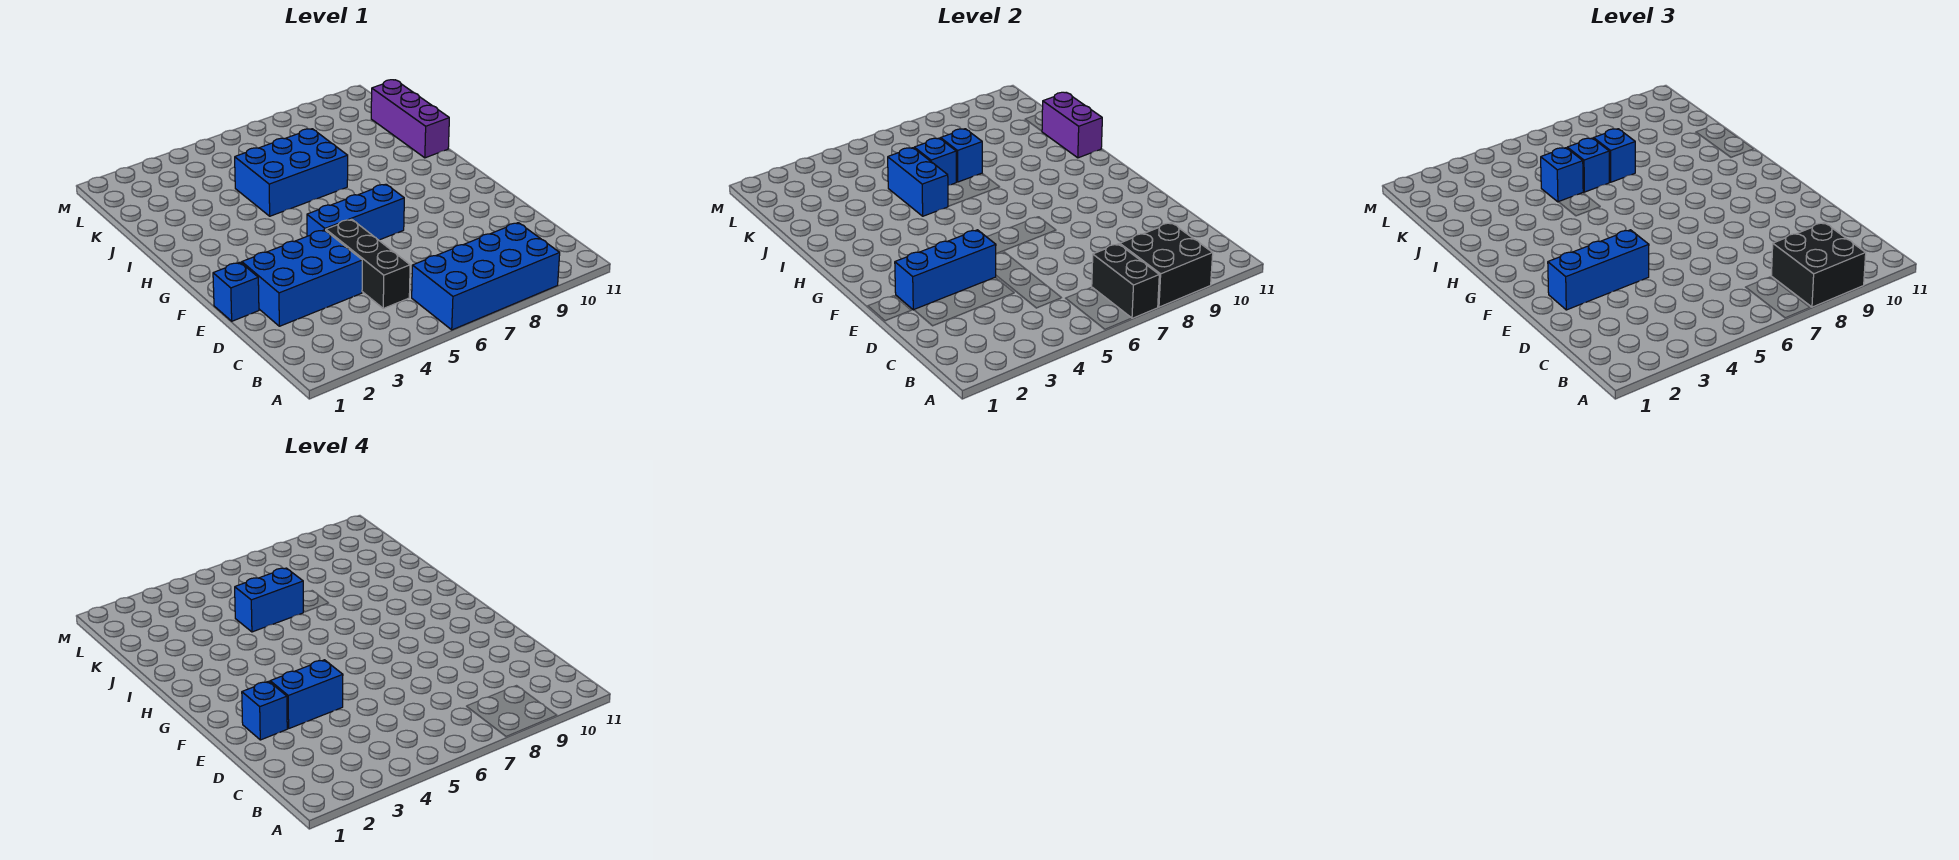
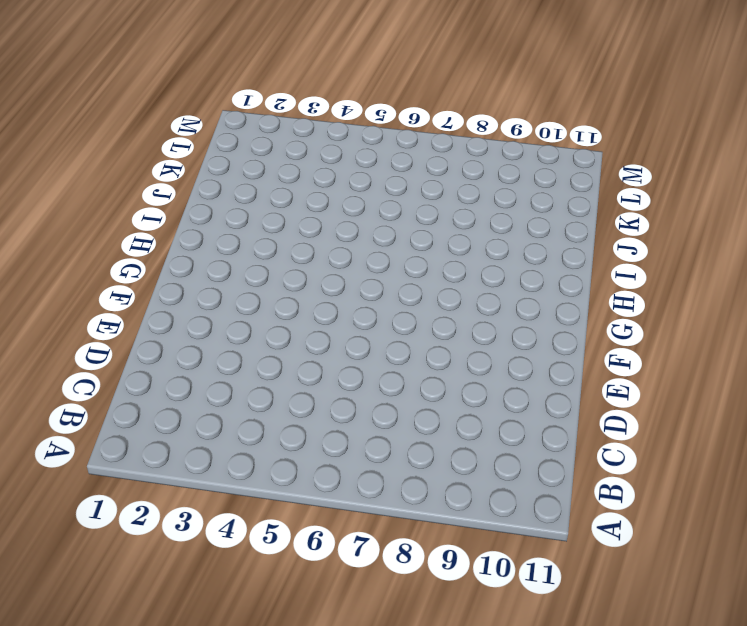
none -> blue brick A6:B9 level 1
none -> black brick C5:E5 level 1
none -> blue brick D2:E4 level 1

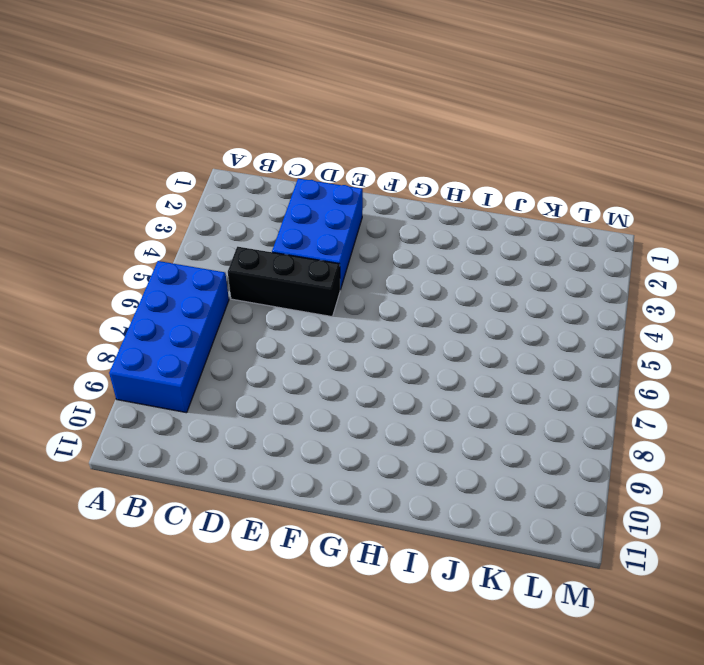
none -> blue brick E1 level 1
none -> blue brick F5:F7 level 1
none -> blue brick I5:J7 level 1

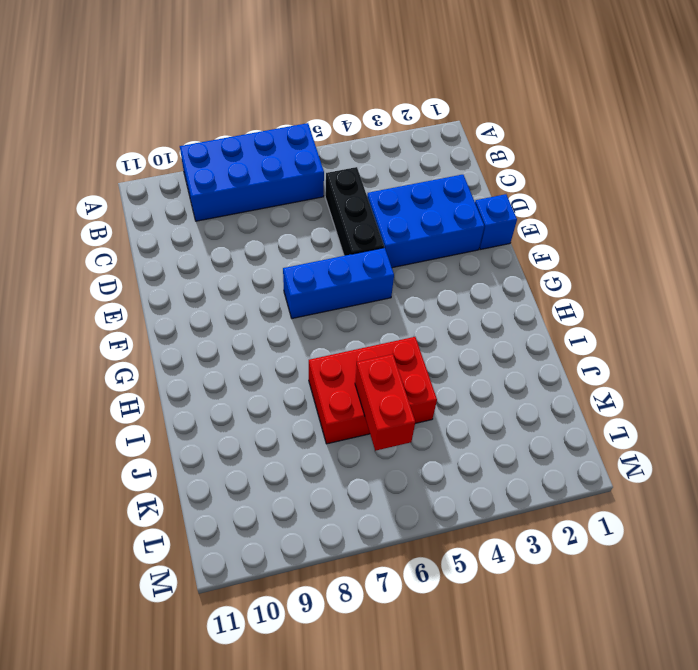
red brick I5:J7 level 1 -> blue brick I5:J7 level 1
red brick J6:K6 level 2 -> blue brick J6 level 2
none -> purple brick I11:K11 level 1
none -> black brick A7:B7 level 2
none -> black brick A8:B9 level 2

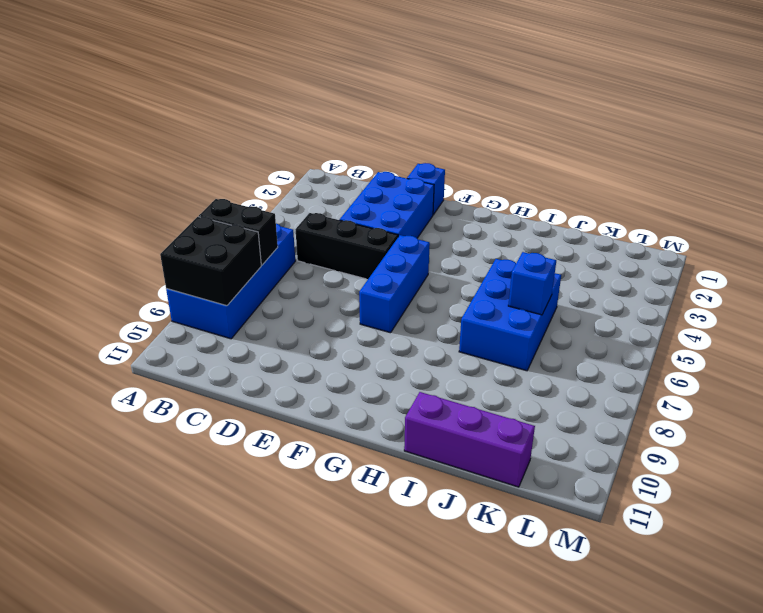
none -> blue brick E2:E4 level 2
none -> blue brick I5:J5 level 2
none -> purple brick I11:J11 level 2

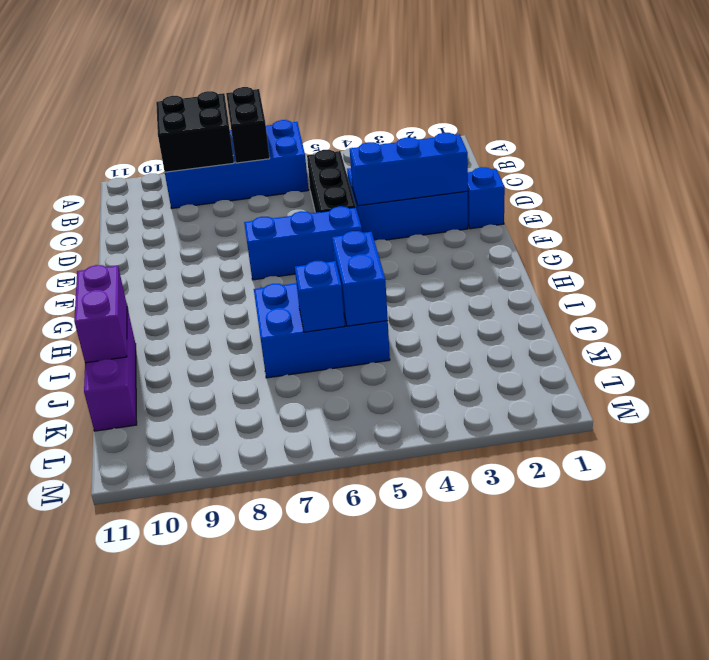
none -> blue brick J7 level 2
none -> black brick A8:B9 level 3
none -> blue brick E2:E4 level 3

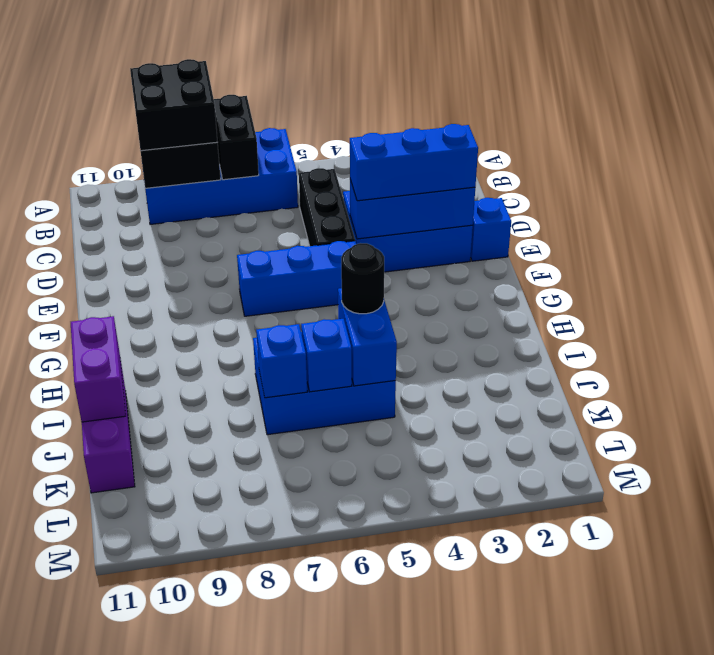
black round brick I5 level 3 -> none
none -> blue brick J5 level 3
none -> blue brick J6 level 3
none -> blue brick J7 level 3

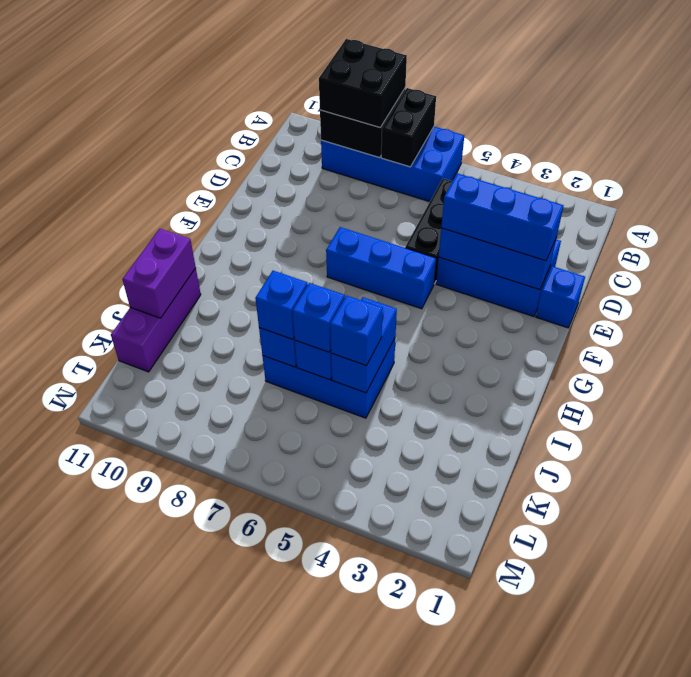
none -> blue brick E2 level 4
none -> blue brick E3:E4 level 4
none -> blue brick J5:J6 level 4

